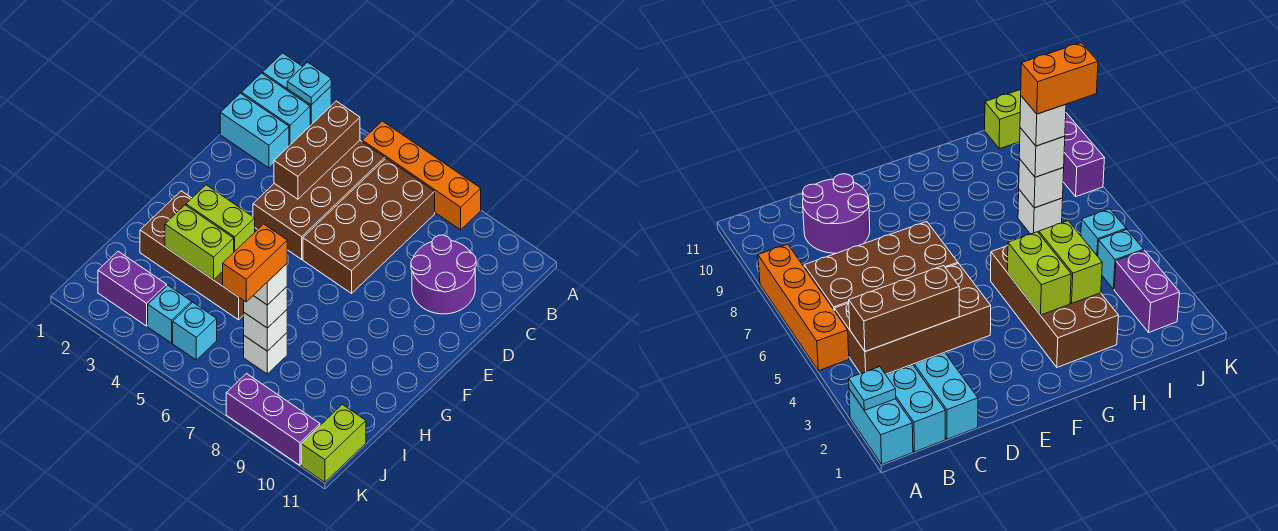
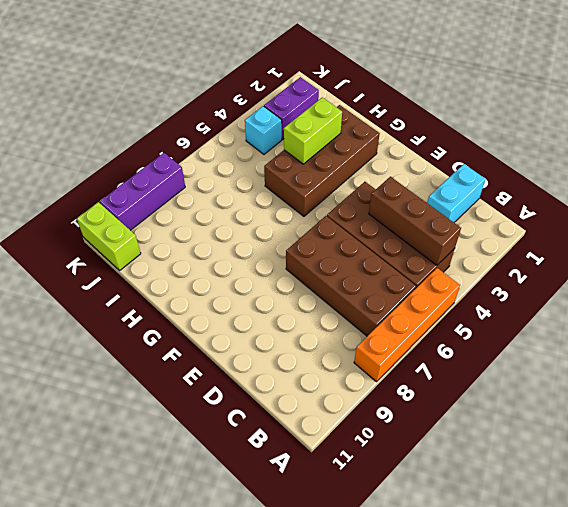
none -> cyan brick A1:A2 level 1
none -> cyan brick B1:B2 level 1
none -> purple round brick C9:D10 level 1

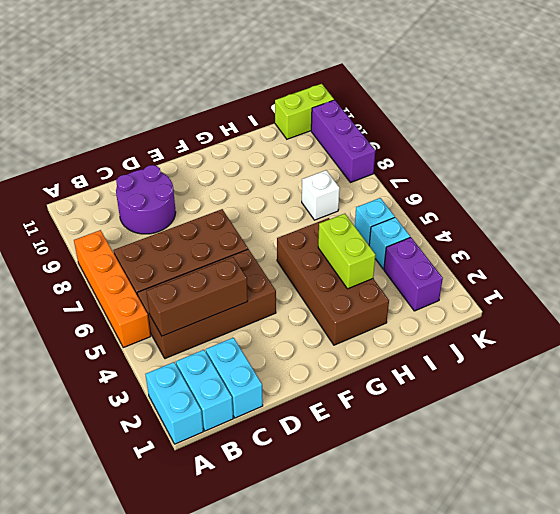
none -> cyan plate A2 level 2
none -> lime brick G3:G4 level 2
none -> white brick I7 level 2

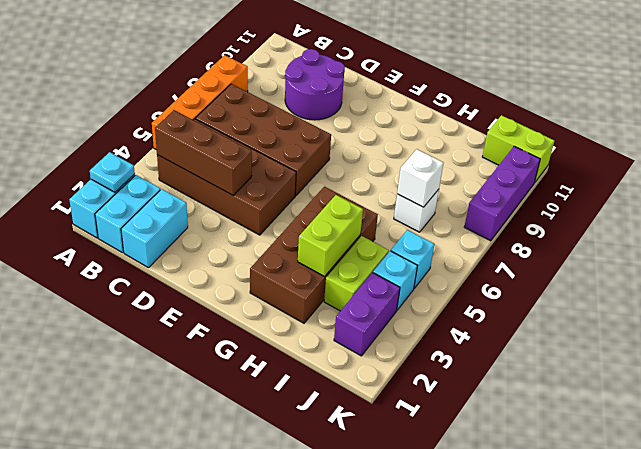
lime brick I3:I4 level 1 -> lime brick G3:G4 level 2
none -> white brick I7 level 3
none -> white brick I7 level 4
none -> orange brick I7:J7 level 5

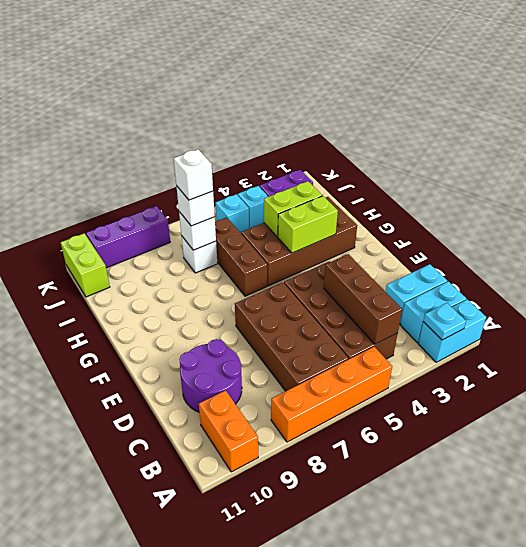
orange brick A10:B10 level 1 -> orange brick I7:J7 level 5
brown brick G6:I6 level 1 -> none

